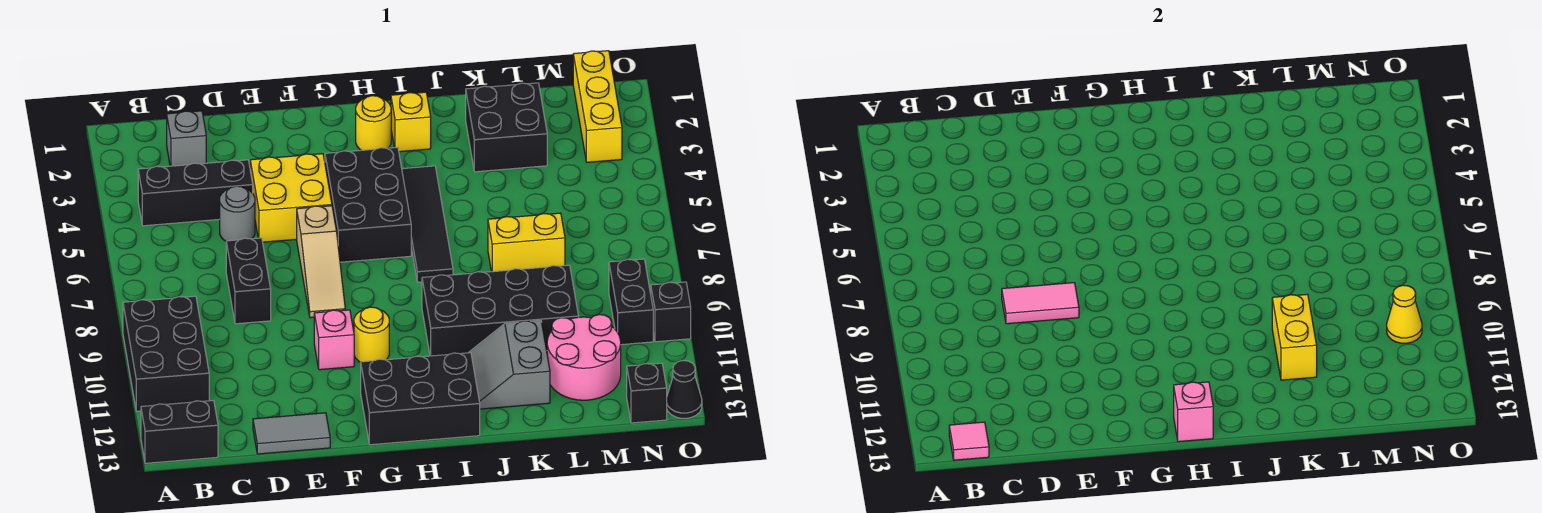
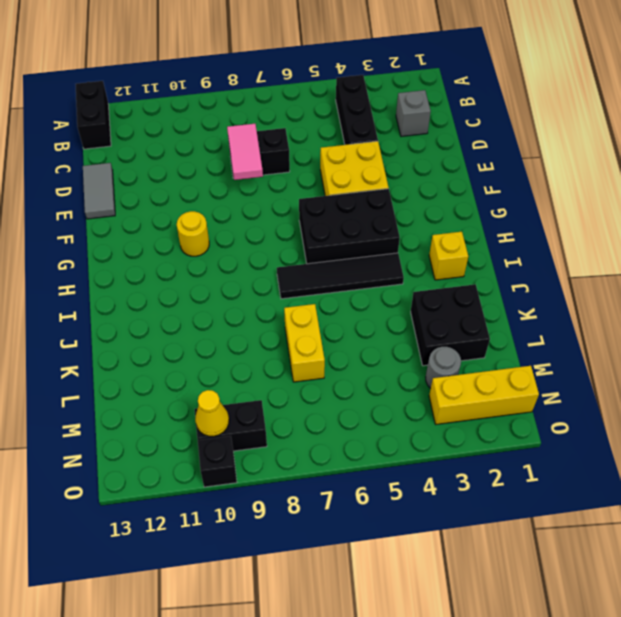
grey round brick M3 level 1 -> grey round brick D5 level 1
none -> black brick A9:B11 level 1
none -> tan slope F6:F8 level 1 top 6
none -> pink brick F10 level 1
none -> black brick G12:I13 level 1

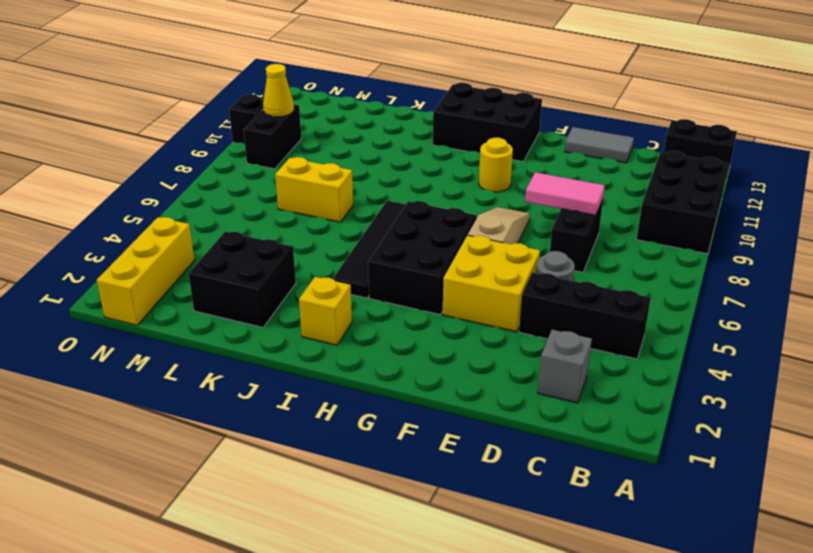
none -> pink brick F10 level 1
none -> yellow round brick H2 level 1
none -> black brick I9:L10 level 1
none -> grey slope J11:K12 level 1 top K

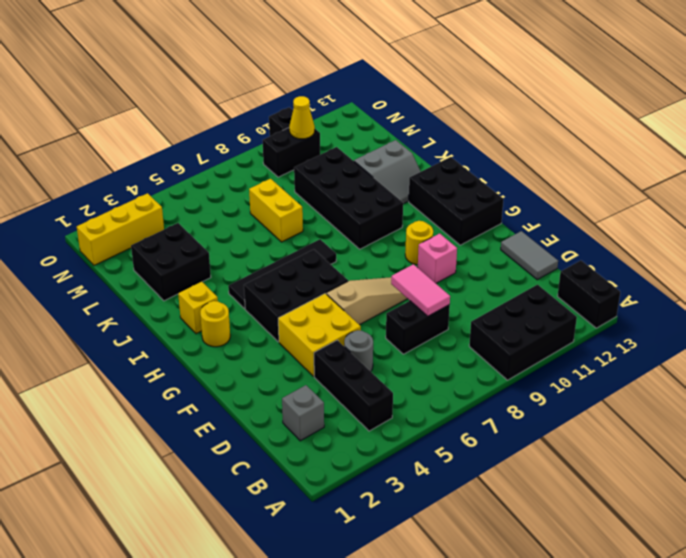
none -> pink round brick L11:M12 level 1
none -> black brick N13 level 1
none -> black cone O13 level 1
none -> pink tile B13 level 2

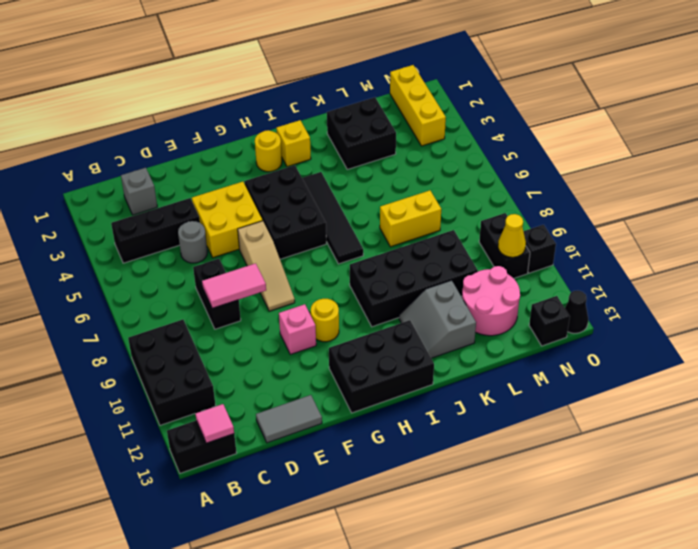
none -> pink brick H13 level 2
none -> yellow brick K10:K11 level 2

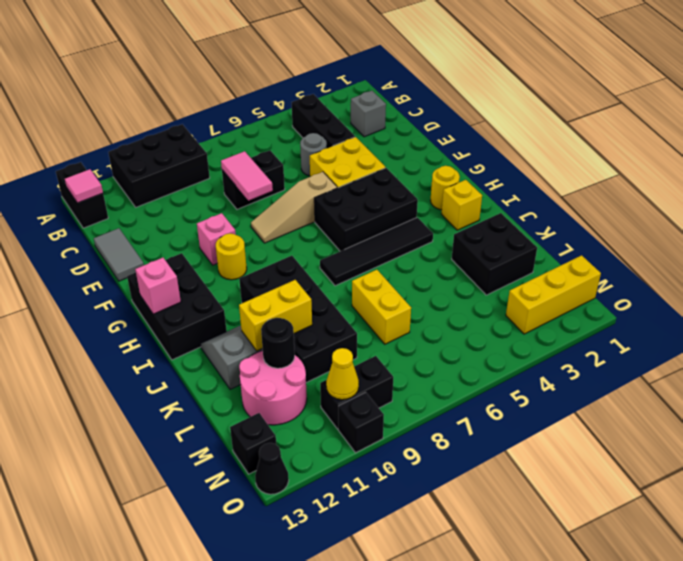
black round brick L11 level 2 -> none

